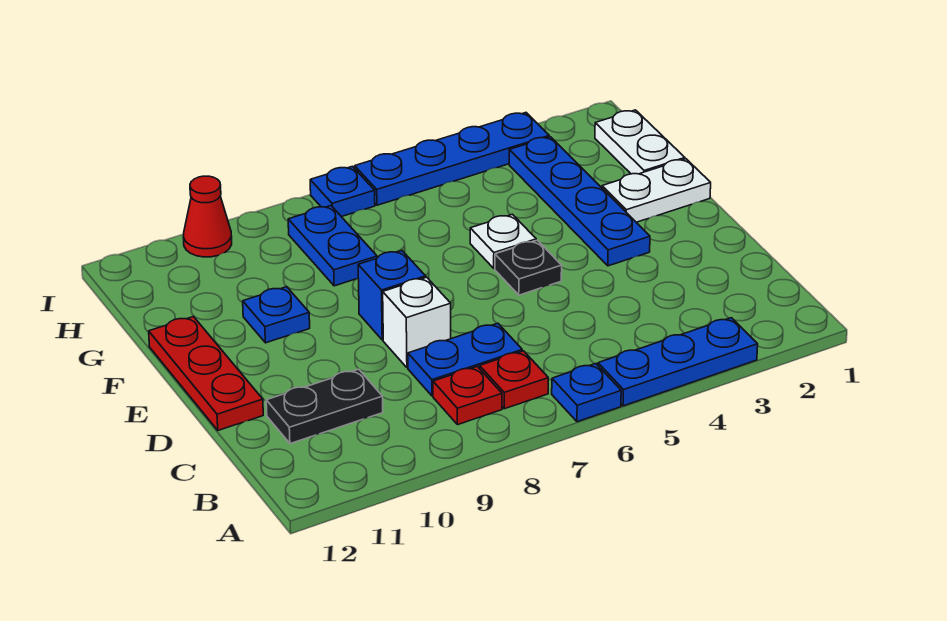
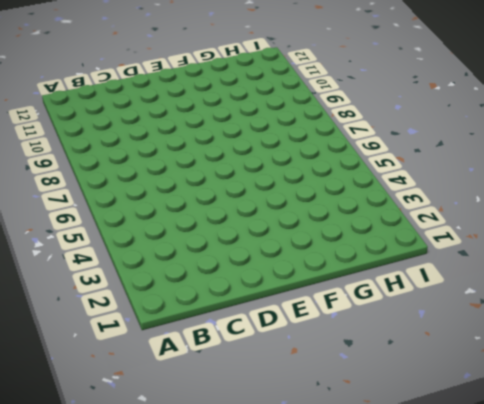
none -> blue plate A3:A5 level 1
none -> blue plate A6 level 1
none -> red plate B7 level 1

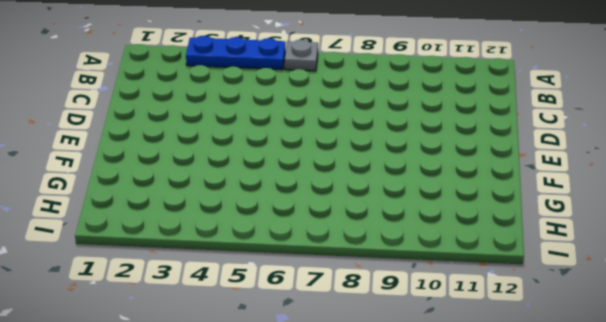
grey plate A6 level 1 -> blue plate A6 level 1
none -> red plate B7 level 1
none -> red plate B8 level 1
none -> blue plate C7:C8 level 1

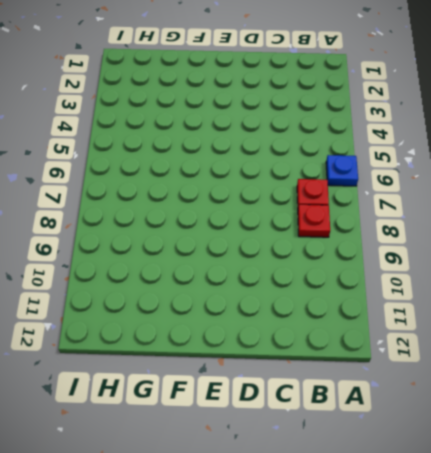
none -> blue plate A3:A5 level 1
none -> blue plate C7:C8 level 1
none -> black plate C10:C11 level 1

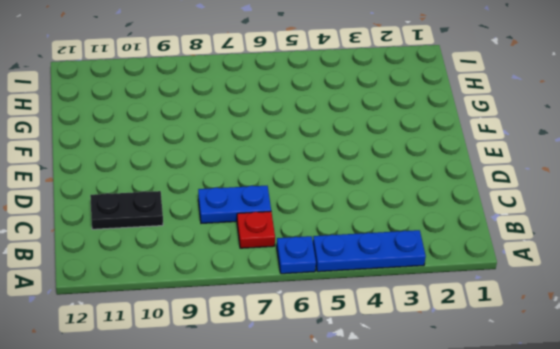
none -> red plate B8 level 1
none -> white brick D8 level 1
none -> red plate D12:F12 level 1

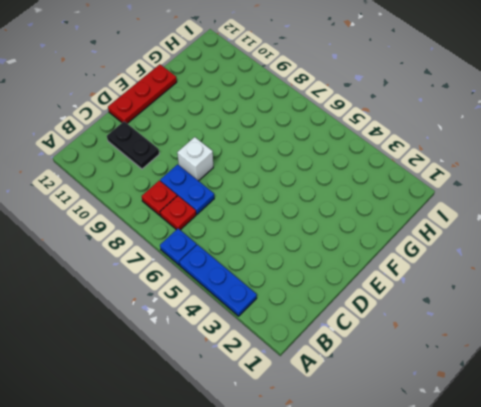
none -> blue plate E3:H3 level 1
none -> black plate E5 level 1
none -> blue brick E8 level 1

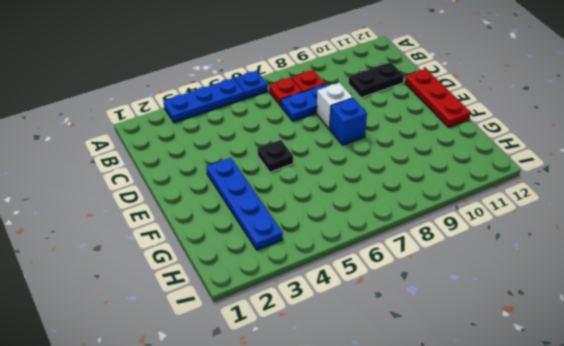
none -> white plate F1:F2 level 1
none -> white plate F5 level 1
none -> blue plate F10 level 1

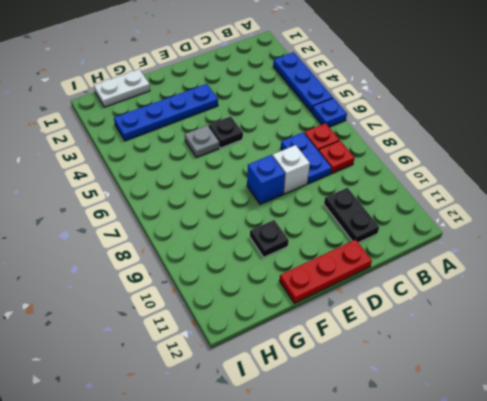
grey plate F5 level 1 -> white plate F5 level 1
black plate F10 level 1 -> blue plate F10 level 1
none -> white plate F1:F2 level 1
none -> blue plate G8:H8 level 1
none -> blue plate I3:I6 level 1

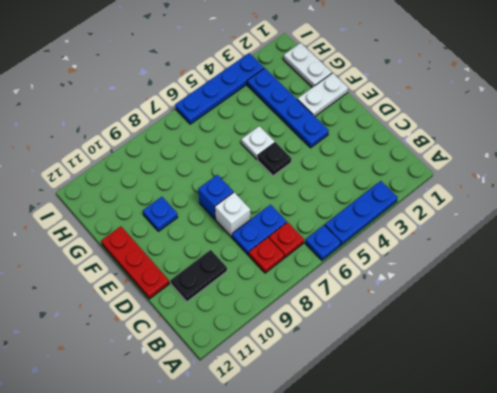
none -> blue plate G8:H8 level 1
none -> blue plate I7 level 1
none -> red cone I10 level 1

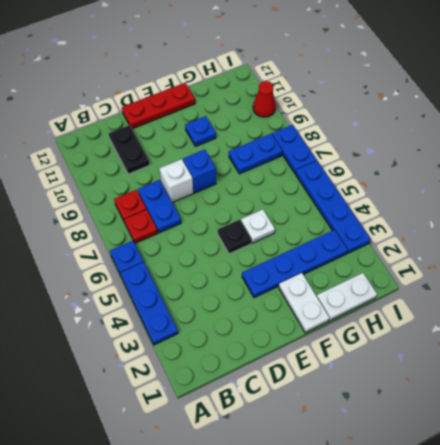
blue plate I7:I8 level 1 -> blue plate I7 level 1

